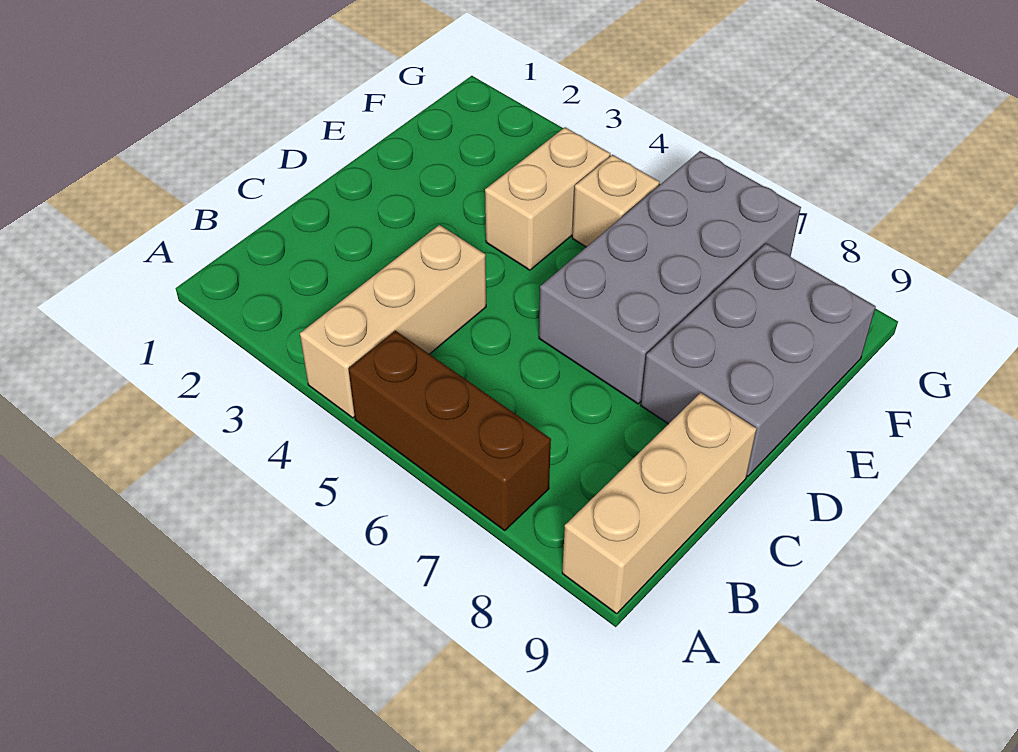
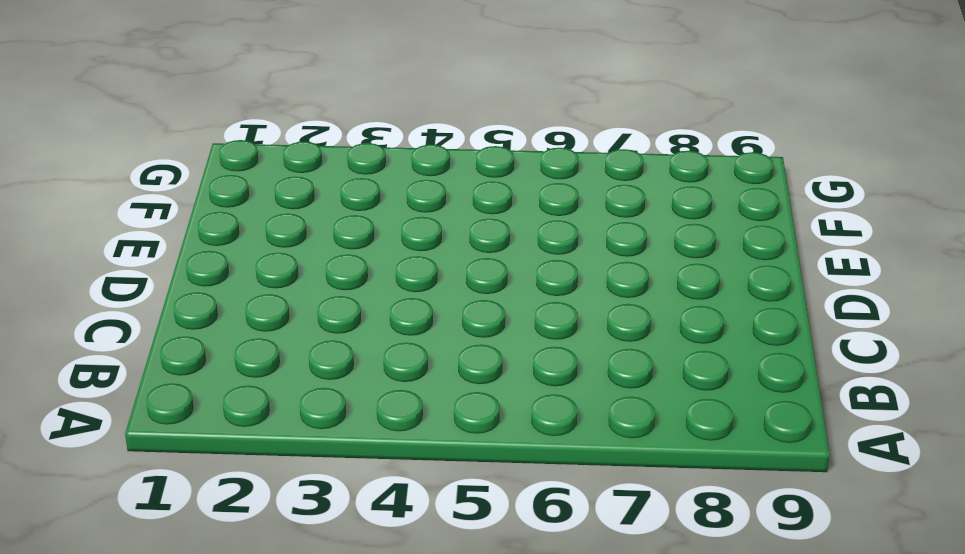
none -> tan brick A4:C4 level 1
none -> brown brick A5:A7 level 1

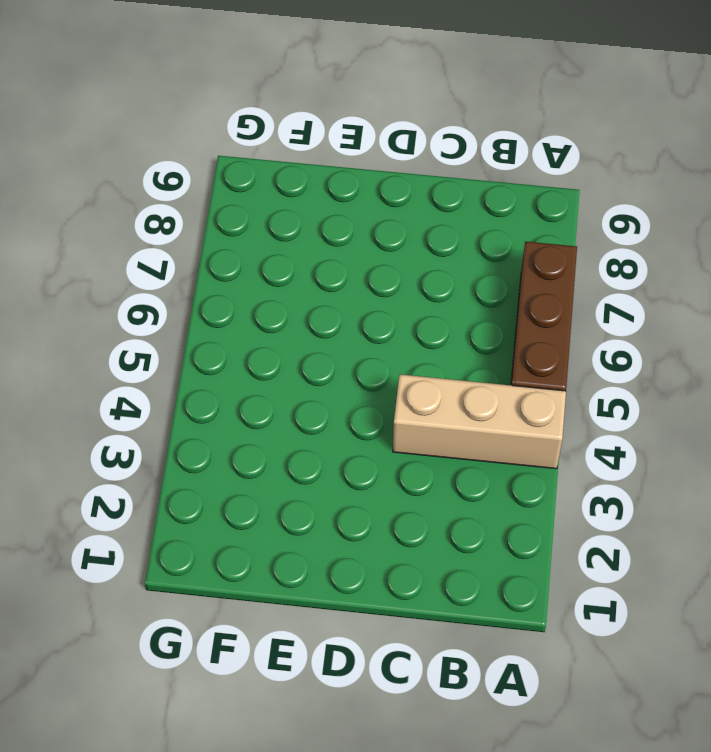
none -> tan brick A9:C9 level 1
none -> grey brick D6:G7 level 1

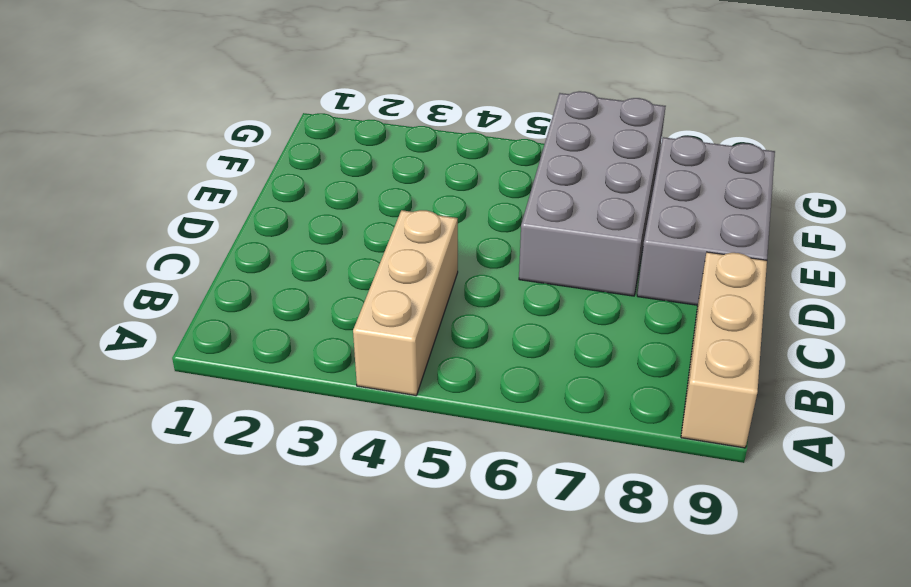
none -> brown brick A5:A7 level 1
none -> tan brick E4:F4 level 1

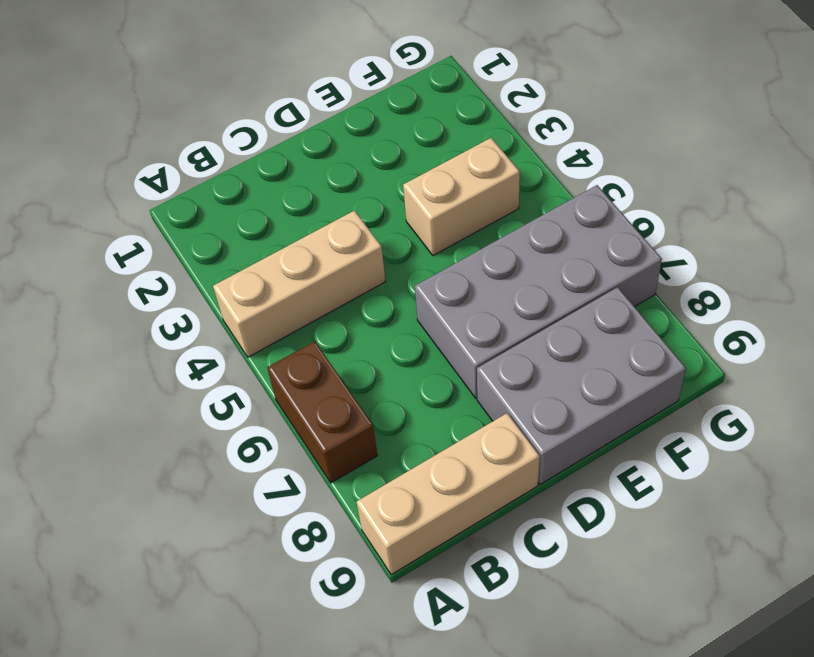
brown brick A6:A7 level 1 -> brown brick A5:A7 level 1
none -> tan brick F5 level 1

